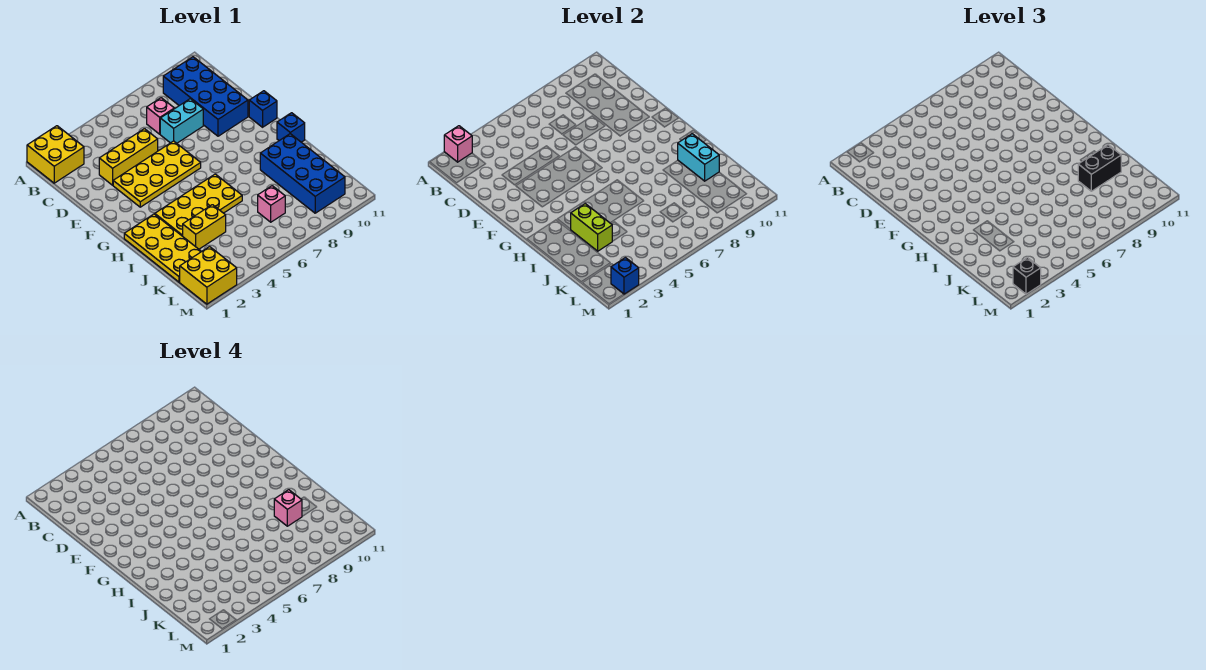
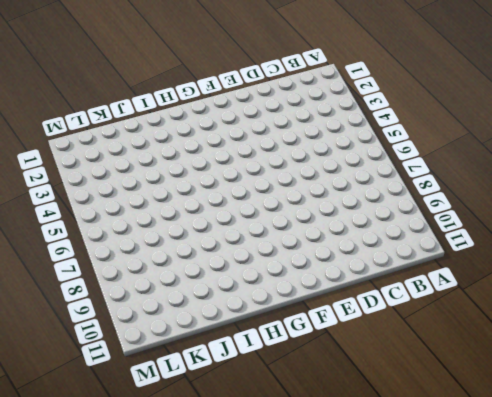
none -> yellow brick A1:B2 level 1
none -> blue brick B9:E10 level 1
none -> pink brick C7 level 1

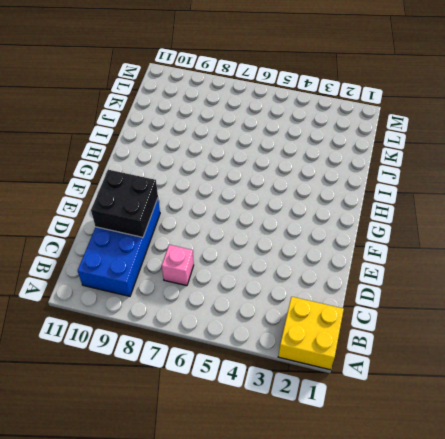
black brick D9:E10 level 2 -> none
none -> yellow brick D3:D5 level 1
none -> cyan brick D7:D8 level 1
none -> yellow plate E3:F6 level 1

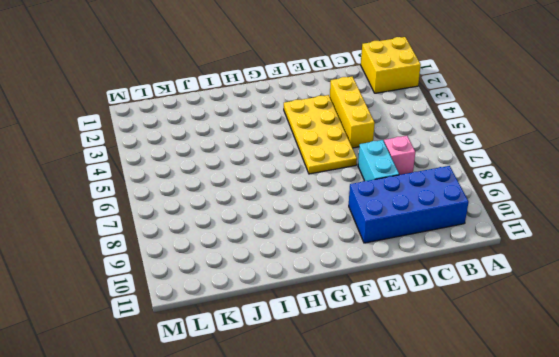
none -> blue brick F11 level 1
none -> yellow plate H1:K2 level 1
none -> yellow plate H3:I6 level 1

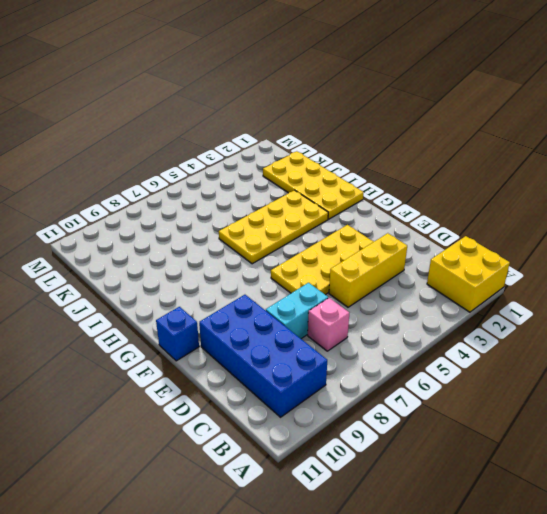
none -> blue brick H11 level 1
none -> blue brick I9:L10 level 1
none -> yellow brick J3:J4 level 1

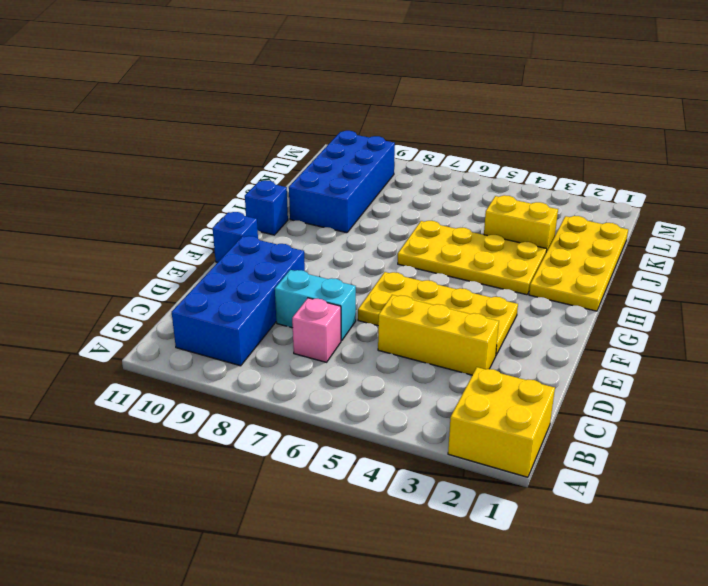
none -> pink brick K7 level 1
none -> yellow brick L1:M2 level 1
none -> pink brick A2 level 2

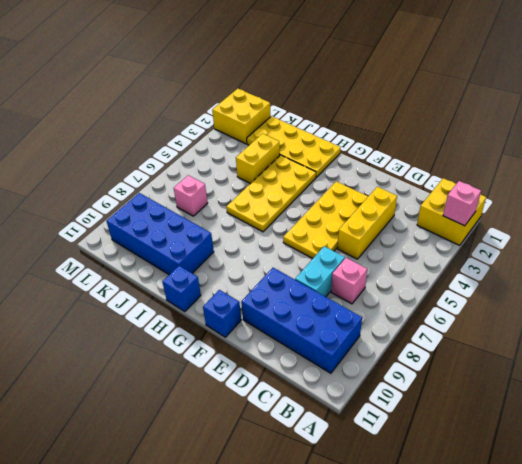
none -> lime brick I3:J3 level 2
none -> cyan brick I10:J10 level 2
none -> blue brick M2 level 2

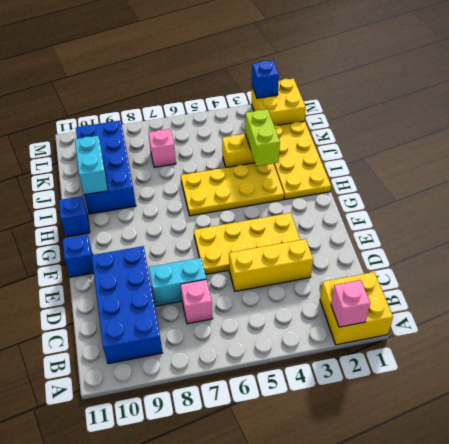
none -> black brick J9:J10 level 3
none -> black brick M2 level 3
none -> pink brick J9 level 4

